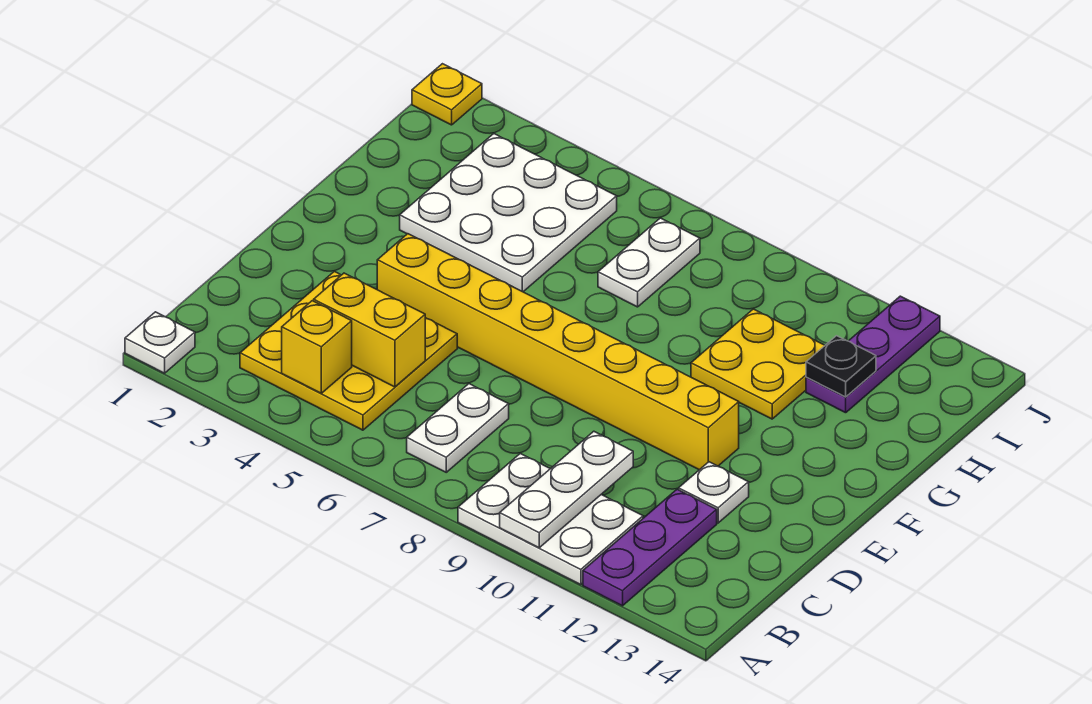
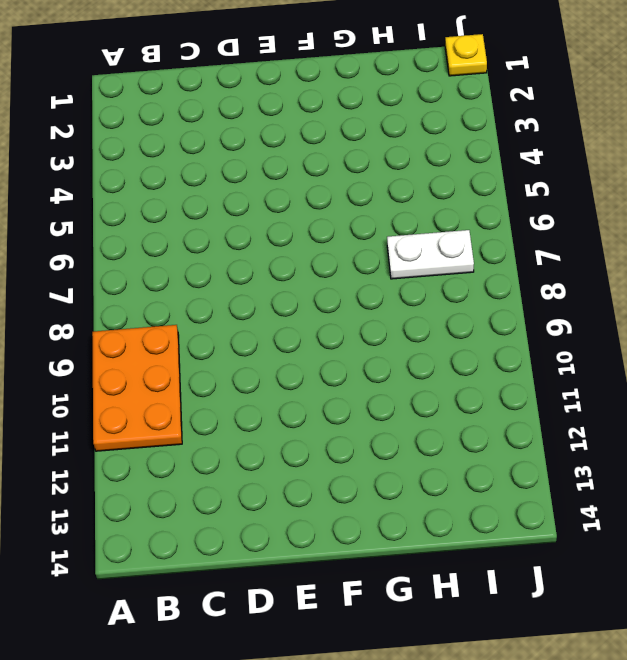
orange plate A9:B11 level 1 -> white plate A9:B11 level 1
none -> white plate A1 level 1
none -> purple plate A12:C12 level 1
none -> yellow plate B3:D5 level 1

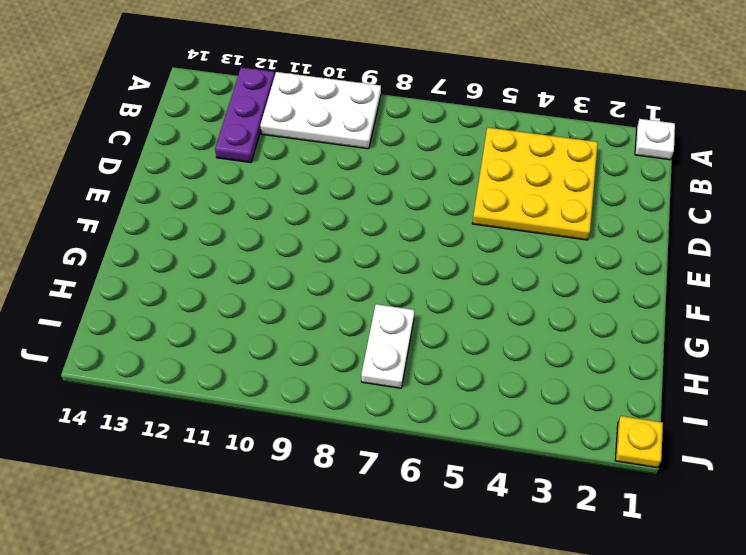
none -> white plate B7:C7 level 1
none -> white plate D12 level 1
none -> yellow brick E4:E11 level 1

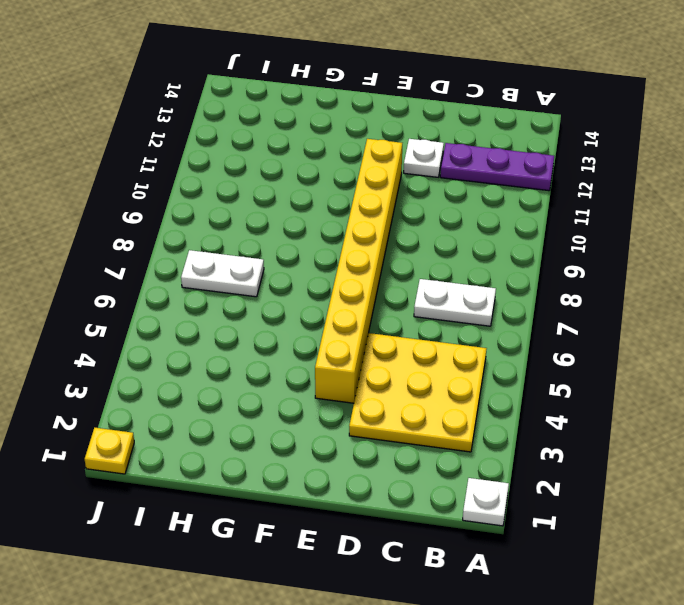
none -> white plate A9:B11 level 1
none -> white plate G3:I5 level 1
none -> yellow plate G10:H11 level 1

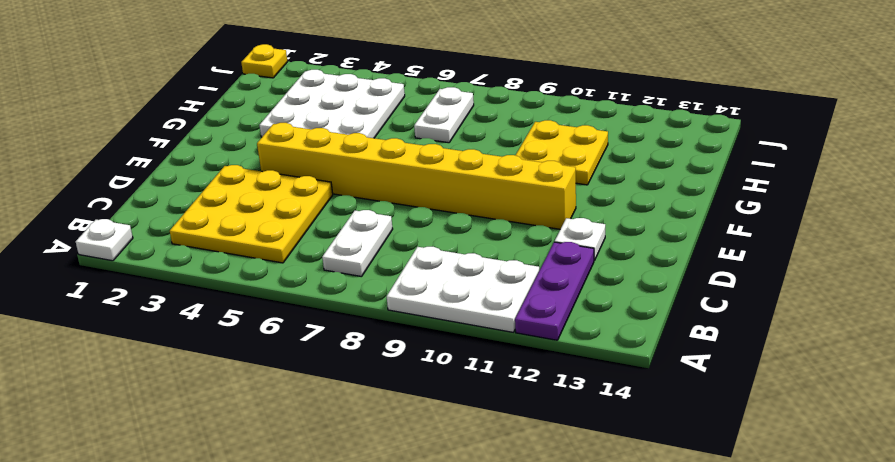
none -> purple plate H12:J12 level 1
none -> white plate A10:C10 level 2
none -> yellow brick B4 level 2

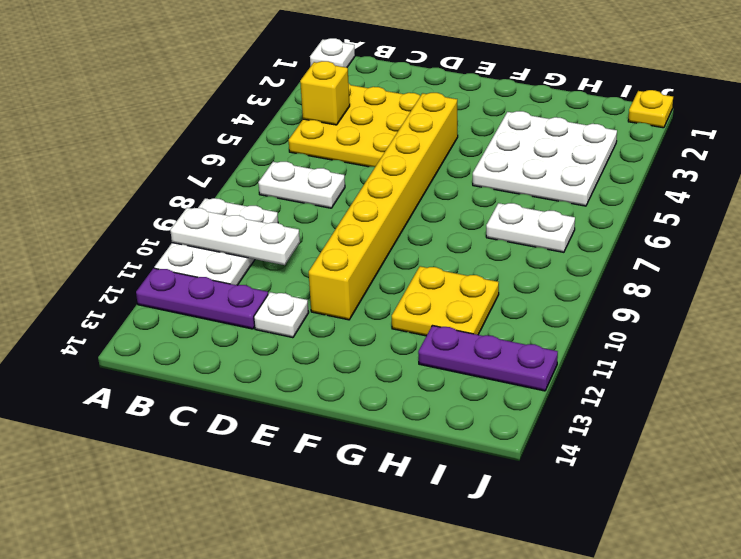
none -> yellow brick C4:C5 level 2
none -> black plate H12 level 2

